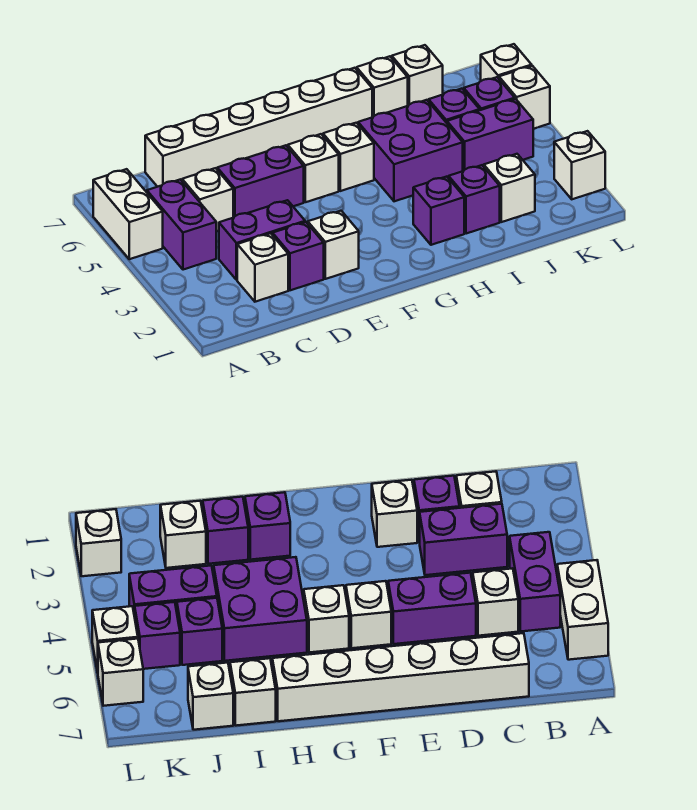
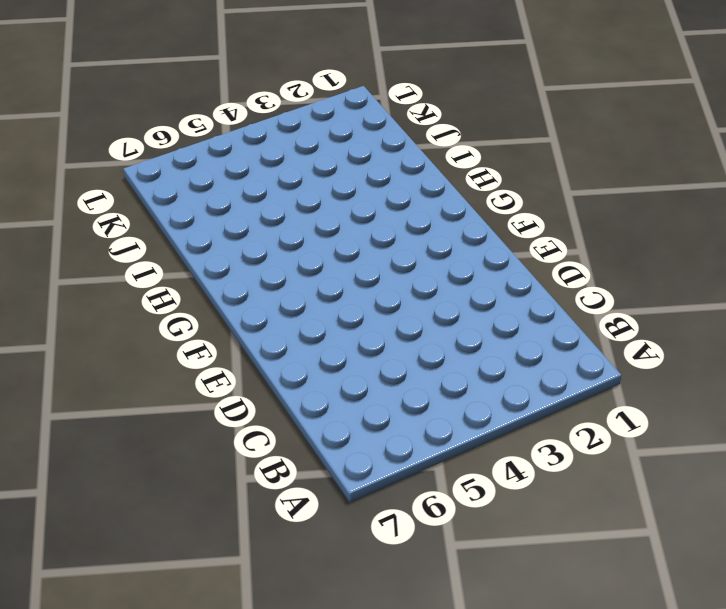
none -> white brick A5:A6 level 1
none -> purple brick B4:B5 level 1
none -> white brick C2 level 1

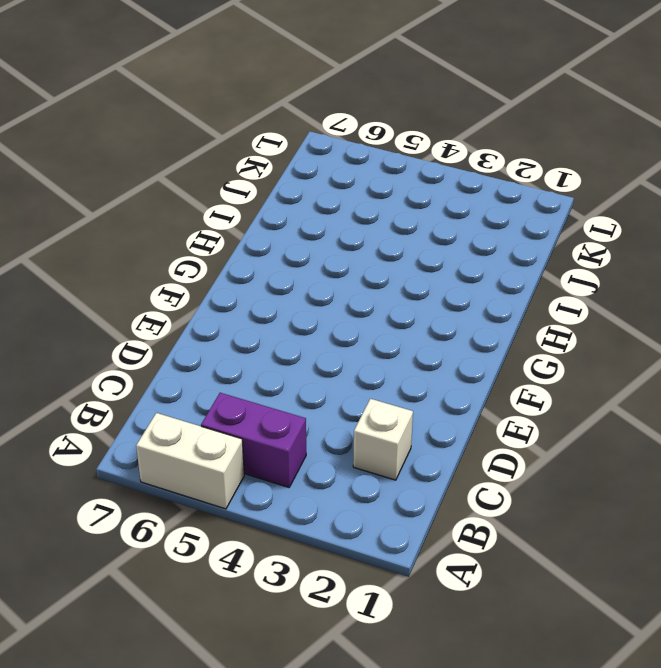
none -> purple brick C3:D3 level 1
none -> white brick C5 level 1
none -> white brick C7:H7 level 1

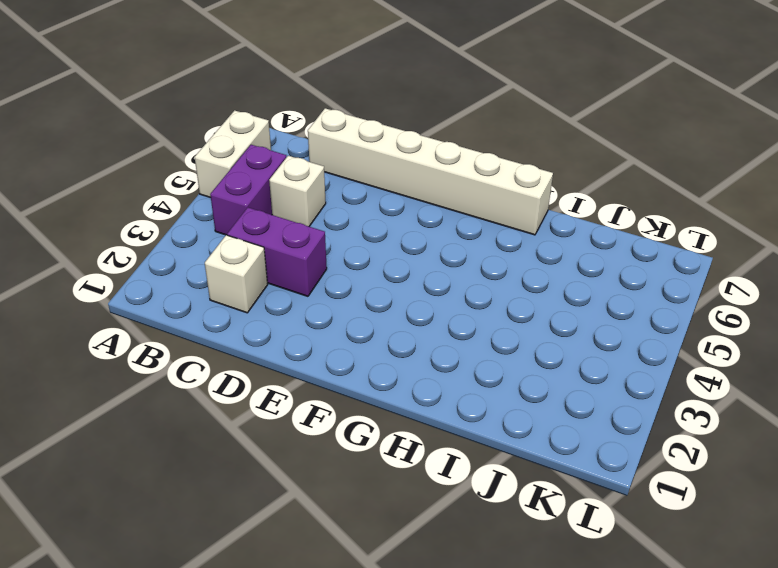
none -> purple brick D2 level 1
none -> purple brick D5:E5 level 1
none -> white brick E2 level 1

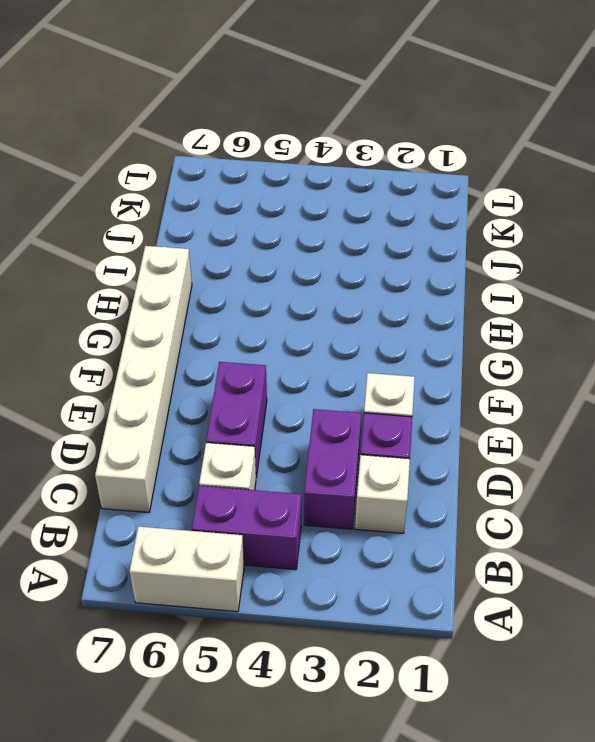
none -> white brick F5 level 1
none -> white brick G5 level 1
none -> purple brick H2 level 1

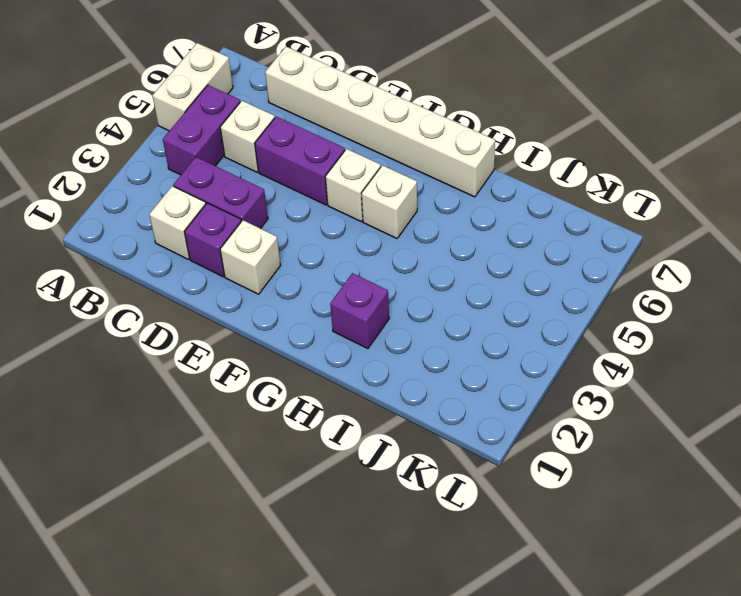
none -> purple brick H4:I5 level 1
none -> purple brick I2 level 1
none -> white brick I7 level 1

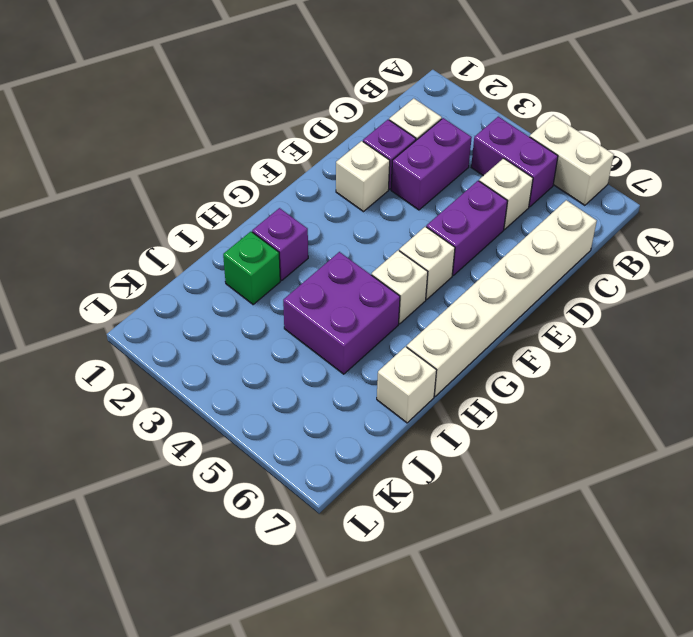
green brick I2 level 1 -> purple brick I2 level 1
none -> white brick J2 level 1
none -> purple brick J4:K4 level 1
none -> purple brick J5 level 1

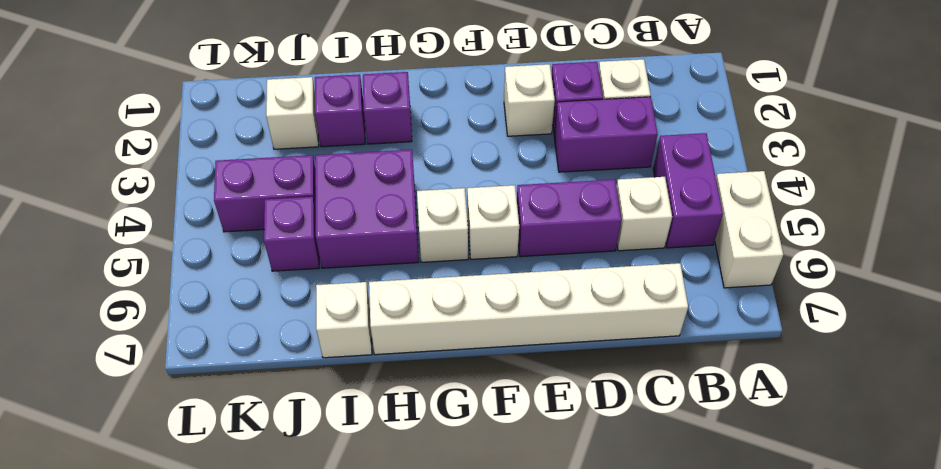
none -> white brick J7 level 1
none -> purple brick K5 level 1
none -> white brick L2 level 1

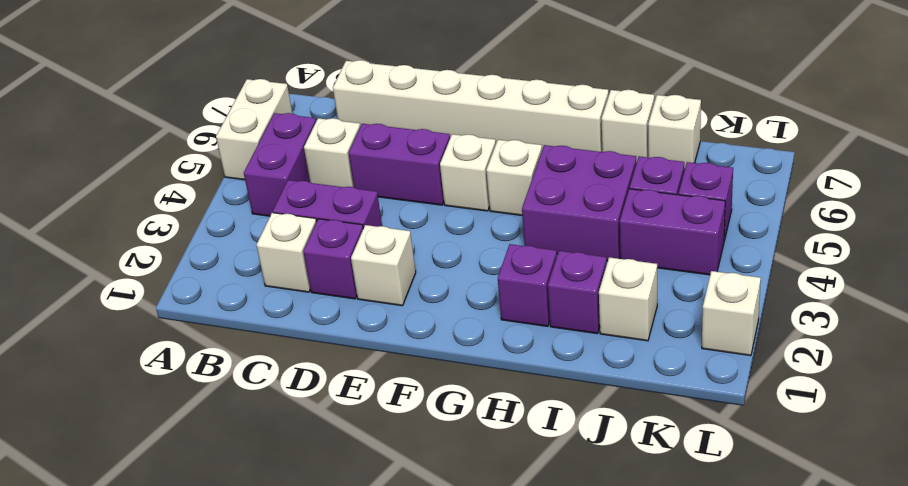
none -> white brick L5 level 1
none -> white brick L6 level 1

